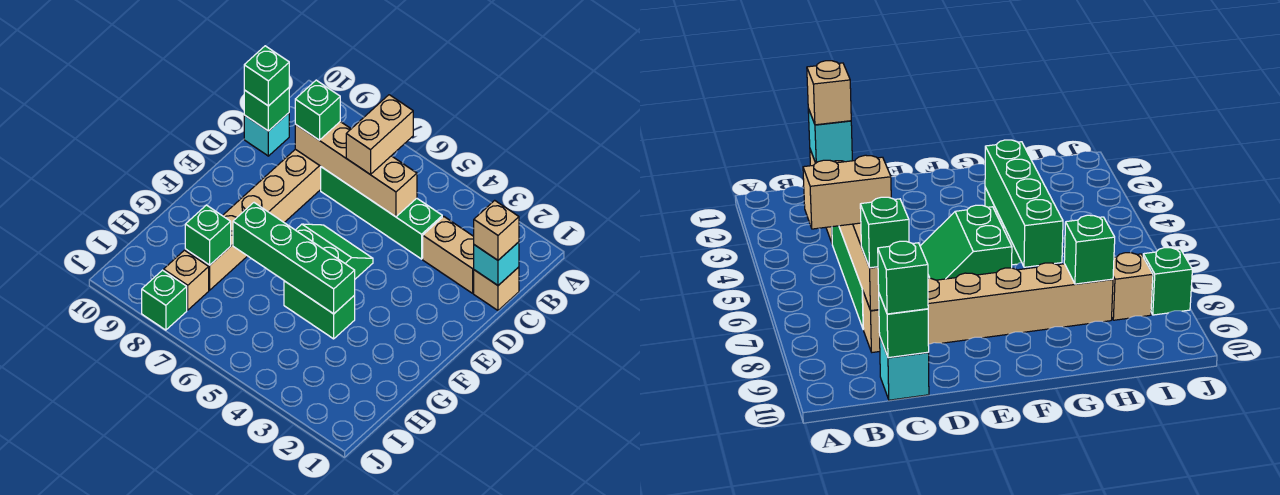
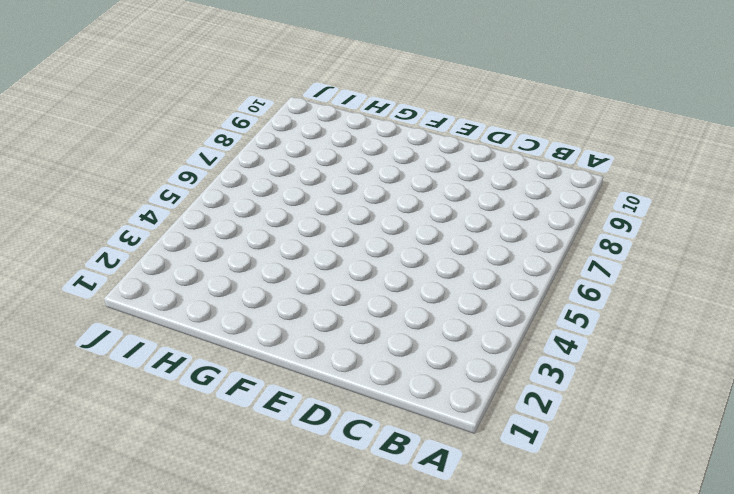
none -> tan brick C1 level 1
none -> tan brick C2:C3 level 1
none -> green brick C4:C7 level 1

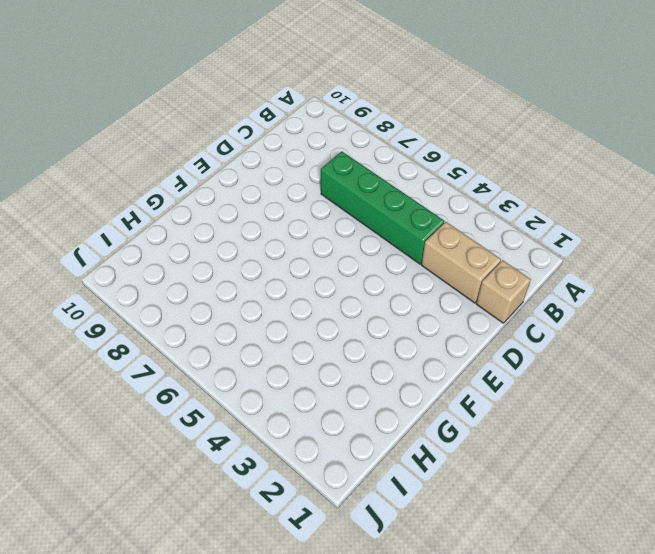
none -> tan brick C8:H8 level 1
none -> cyan brick C10 level 1
none -> green slope E5:F6 level 1 top F

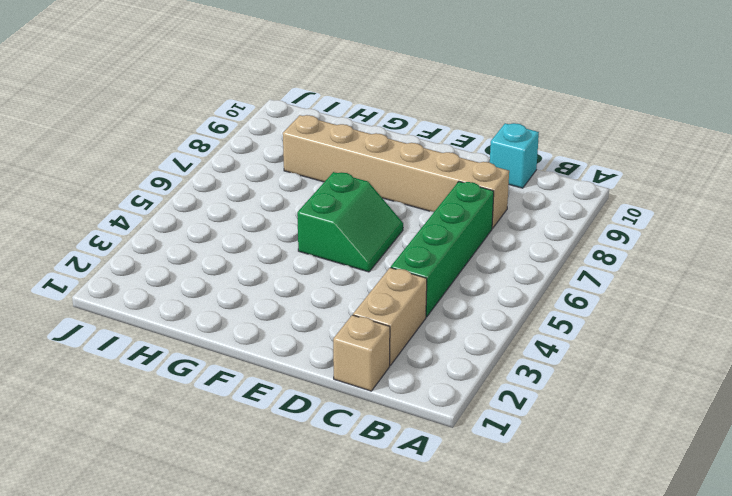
none -> green brick G4:G5 level 1
none -> tan brick I8 level 1
none -> green brick J8 level 1

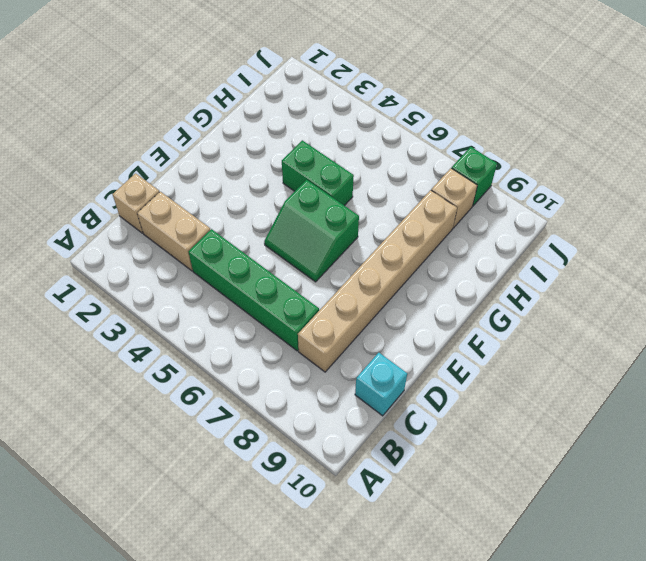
none -> cyan brick C1 level 2
none -> tan brick C5:C8 level 2
none -> green brick C10 level 2

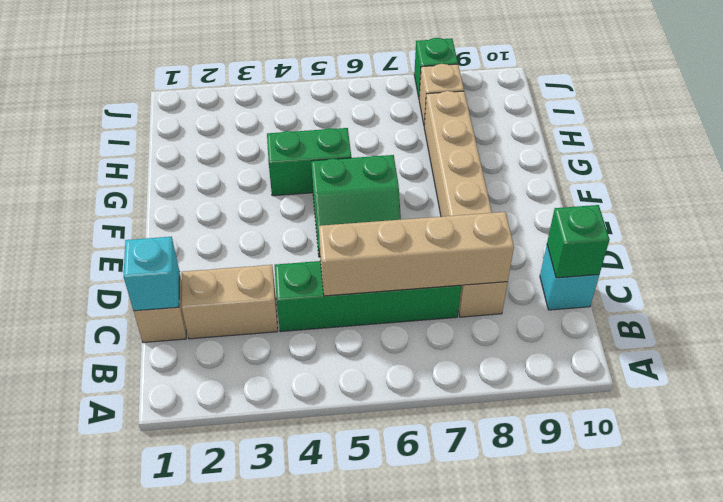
none -> green brick G4:G7 level 2
none -> green brick H8 level 2
none -> tan brick B6:C6 level 3

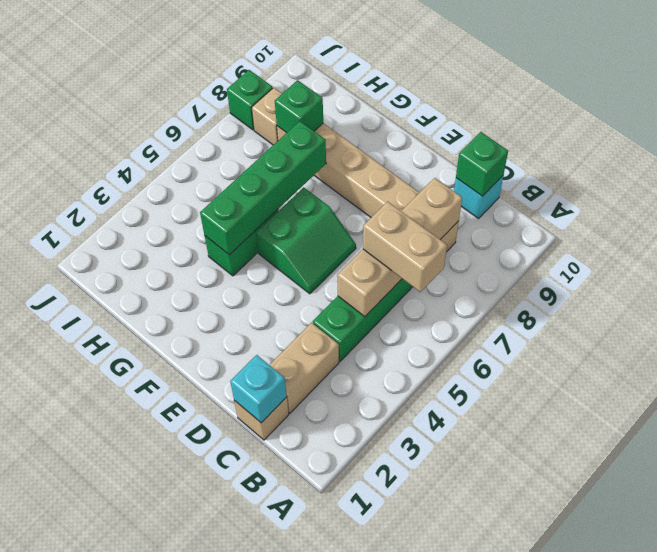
none -> tan brick C1 level 3
none -> green brick C8 level 3
none -> green brick C10 level 3

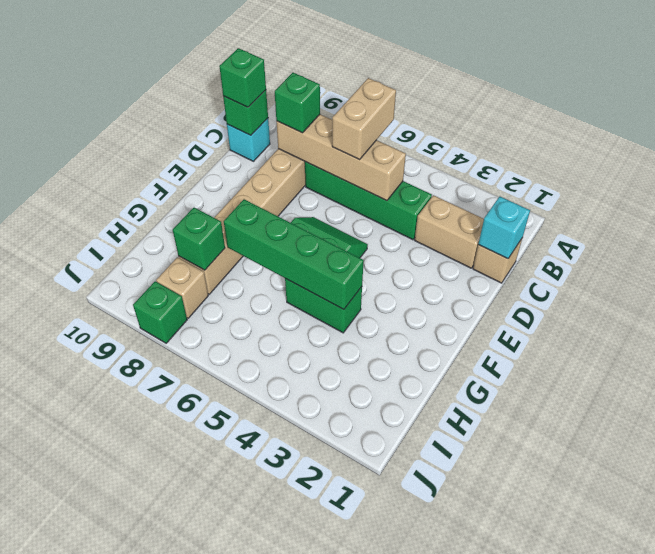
none -> tan brick C1 level 3

